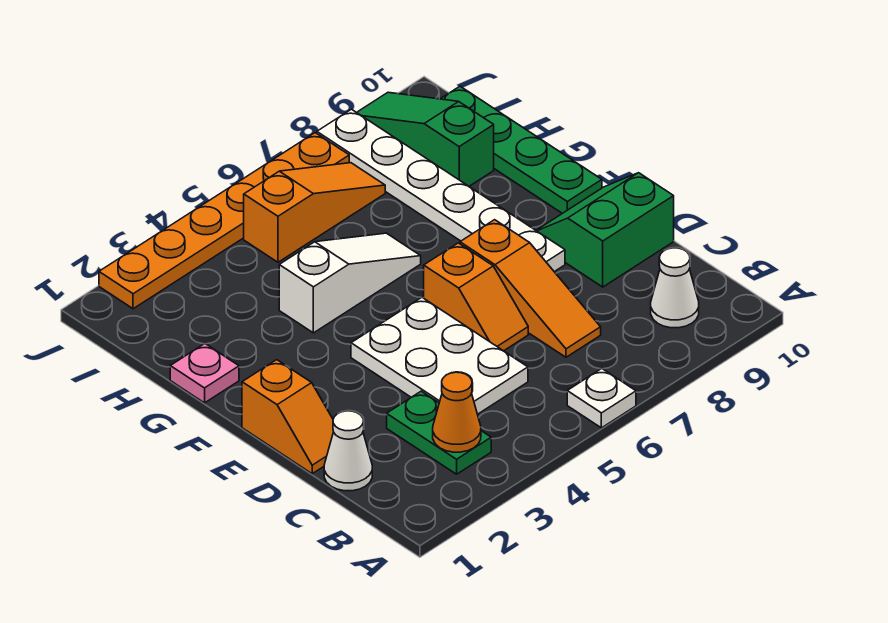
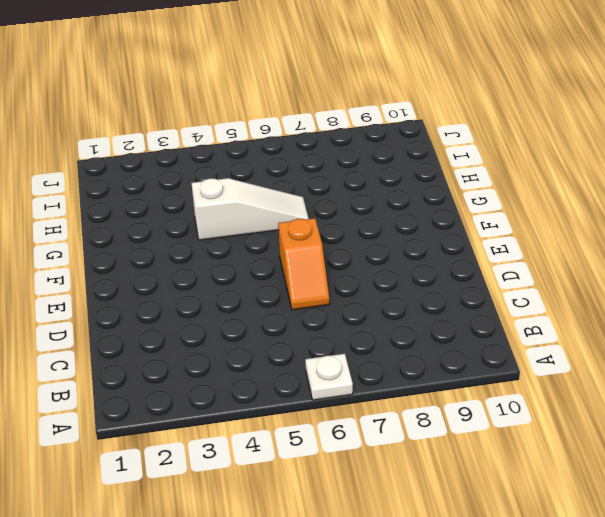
none -> green plate B3:C3 level 1
none -> white cone B9 level 1
none -> white cone C1 level 1

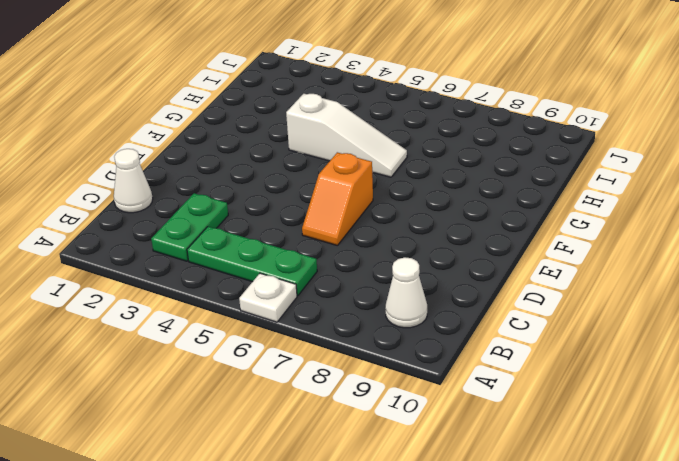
green plate B4:B6 level 1 -> none
none -> white plate C4:E5 level 1
none -> orange slope C7:E7 level 1 top E
none -> orange slope D1:E1 level 1 top E

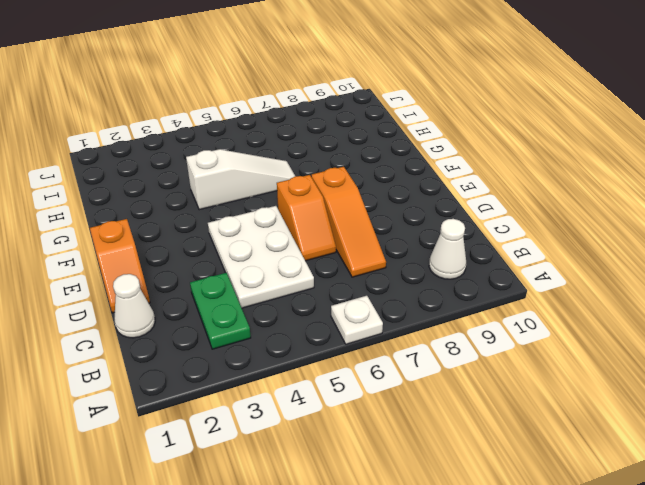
none -> green slope D9:E10 level 1 top D
none -> white plate E8:J8 level 1
none -> green plate F10:I10 level 1

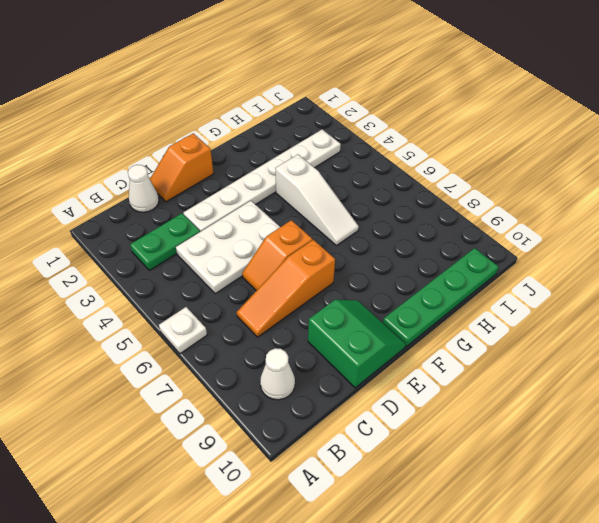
white plate D3:I3 level 1 -> white plate E8:J8 level 1
none -> pink plate G1 level 1
none -> green slope H9:J9 level 1 top H
none -> orange slope I5:I7 level 1 top 5

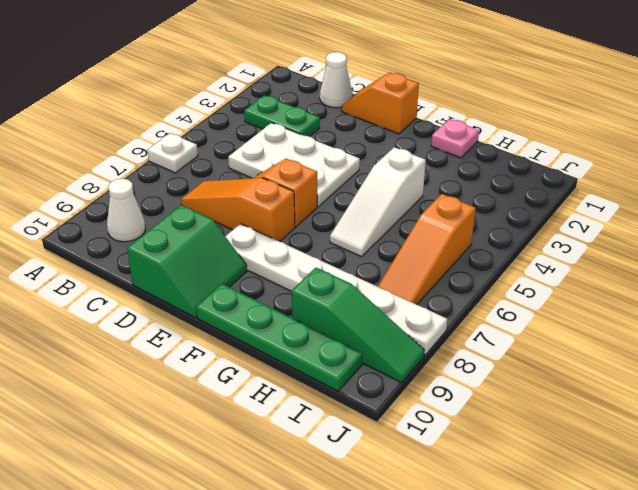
none -> orange plate J2:J7 level 1
none -> orange cone B3 level 2

